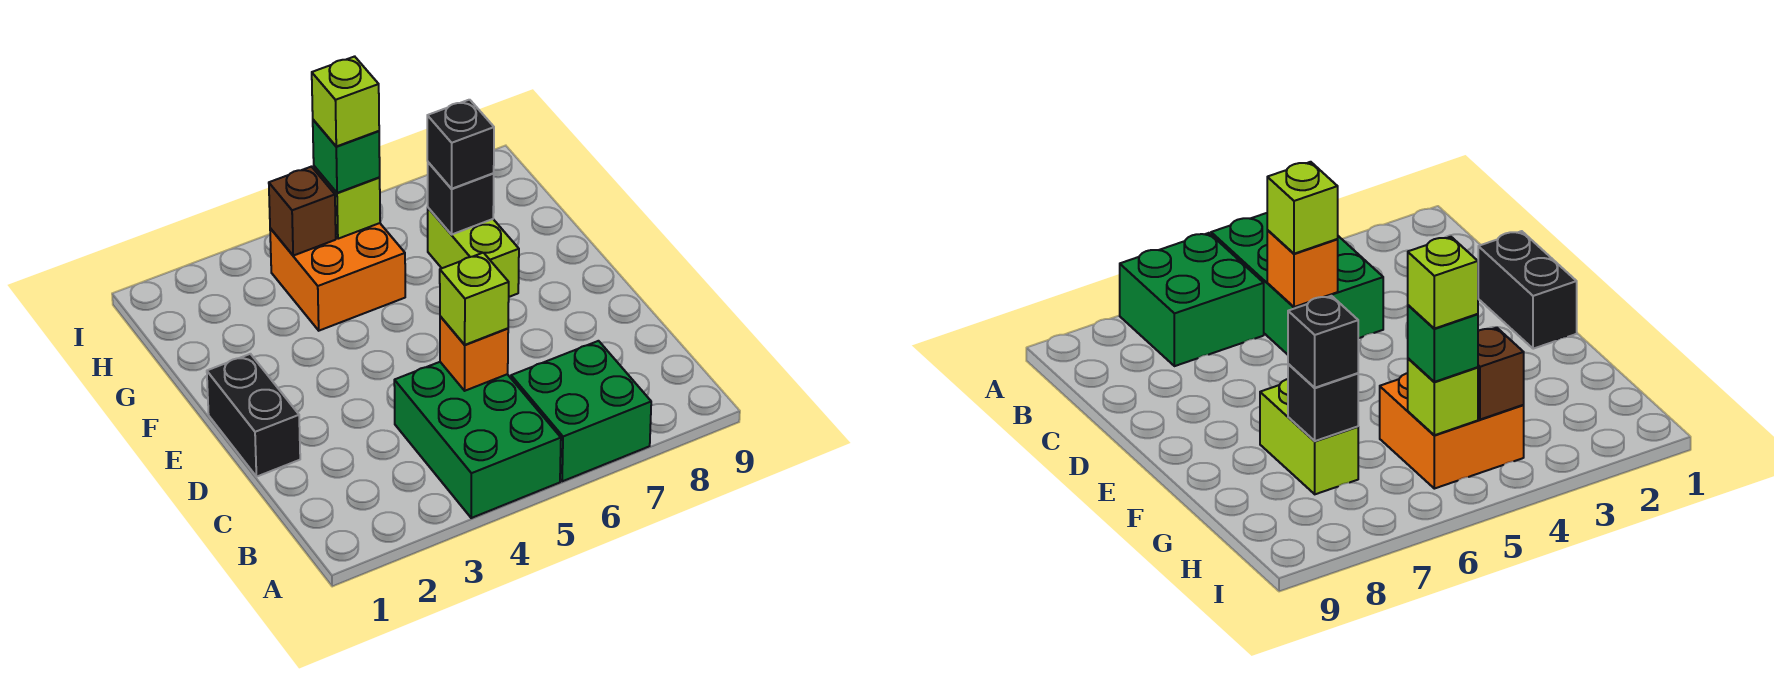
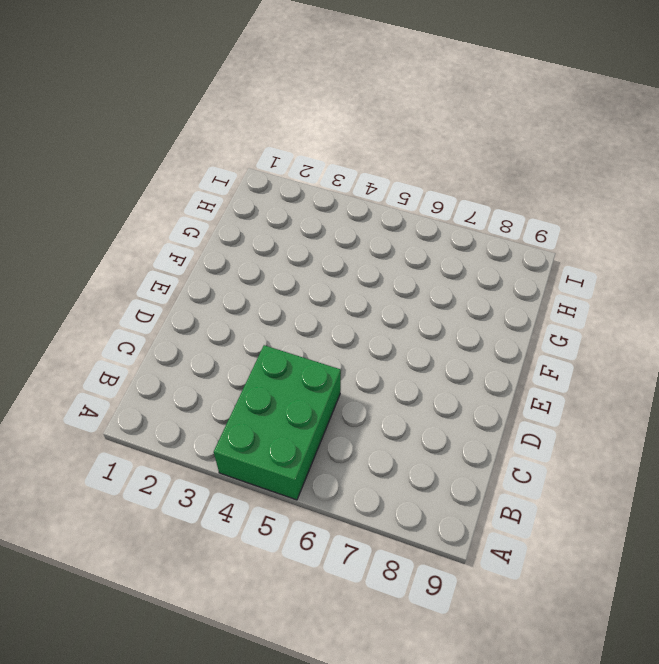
none -> green brick A6:B7 level 1
none -> black brick D1:E1 level 1
none -> lime brick F7:G7 level 1

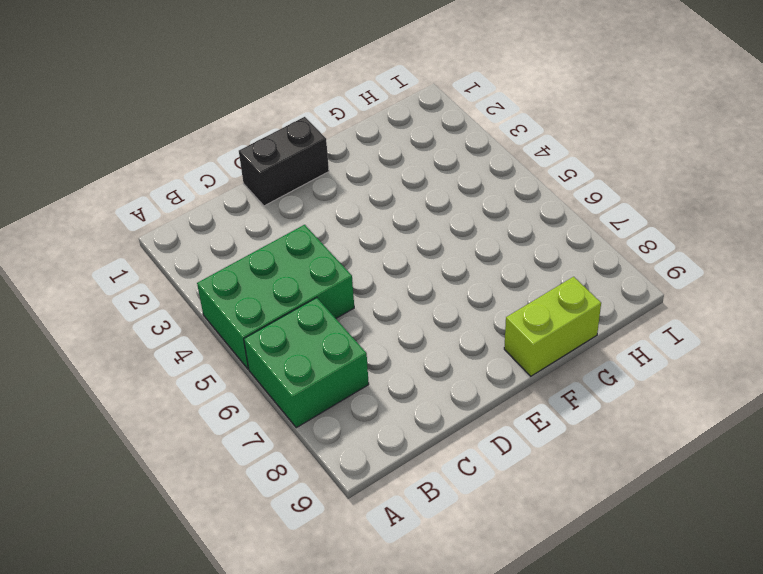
lime brick F9:G9 level 1 -> lime brick F7:G7 level 1
none -> orange brick G4:H5 level 1
none -> orange brick C5 level 2
none -> black brick G7 level 2

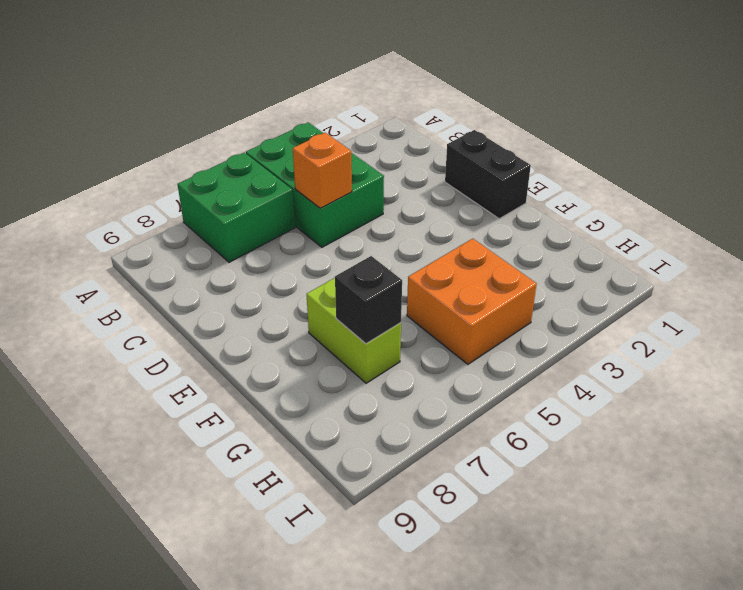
none -> brown brick H4 level 2
none -> lime brick H5 level 2
none -> lime brick C5 level 3

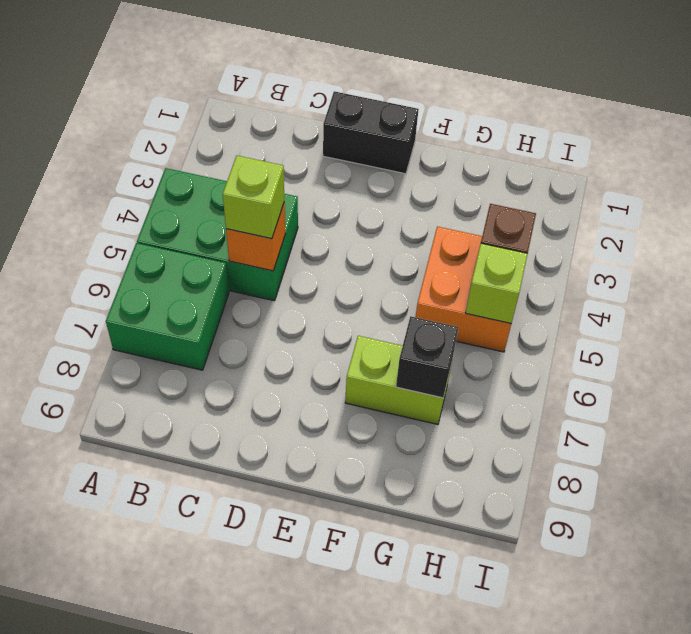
none -> black brick G7 level 3
none -> green brick H5 level 3
none -> lime brick H5 level 4

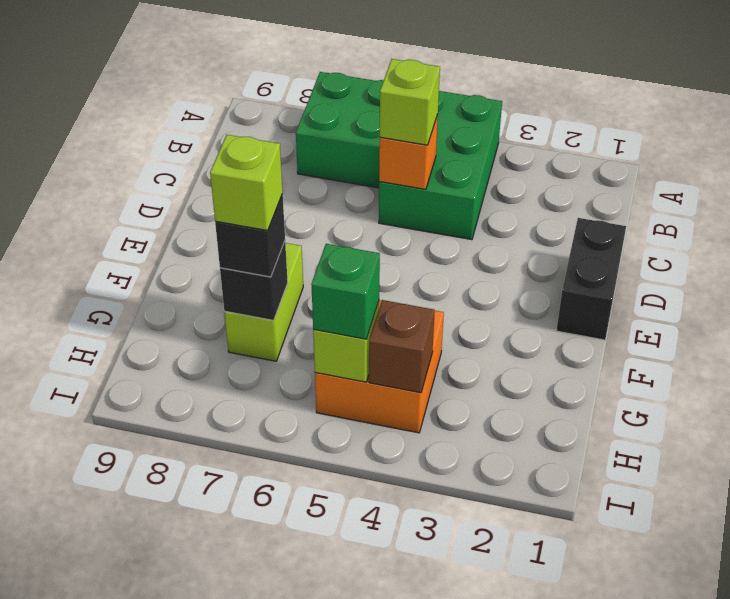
lime brick G7 level 4 -> lime brick H5 level 4

